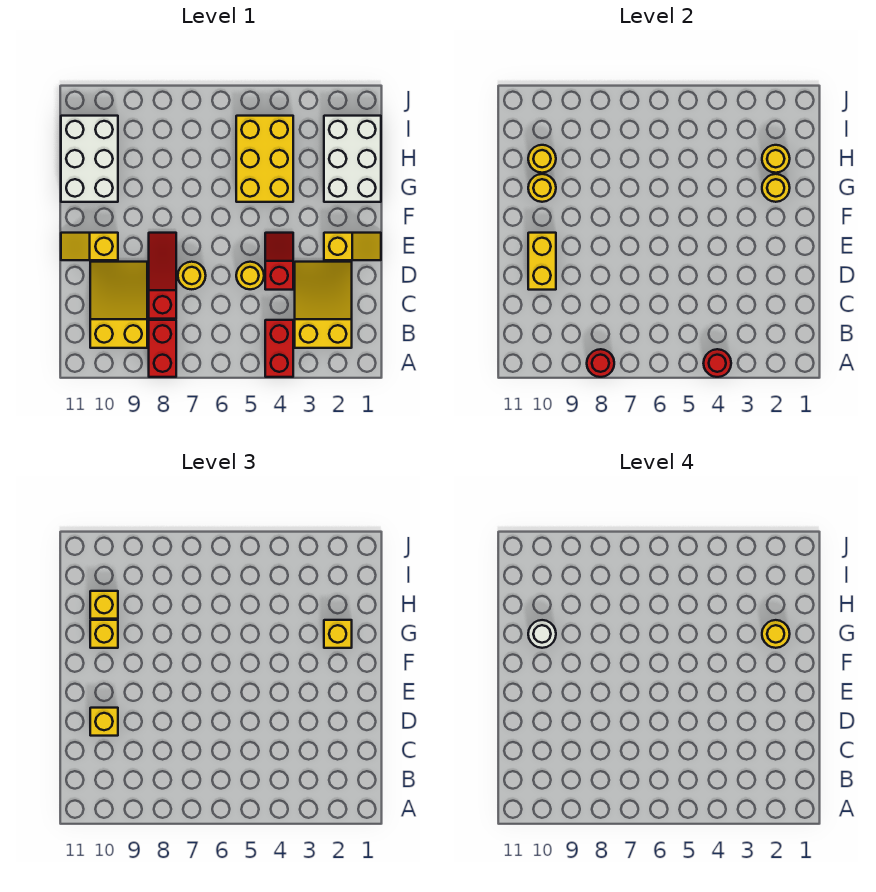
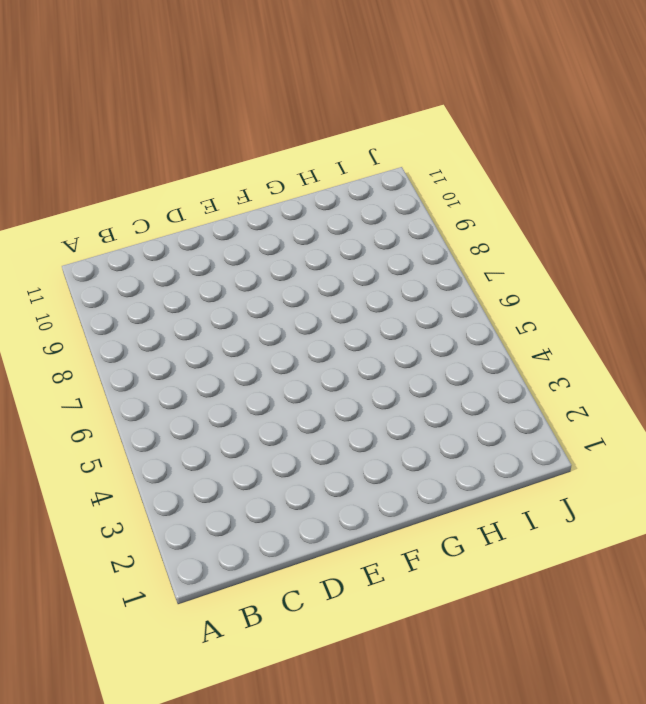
none -> red brick A4:B4 level 1
none -> red brick A8:B8 level 1
none -> yellow slope B2:D3 level 1 top B

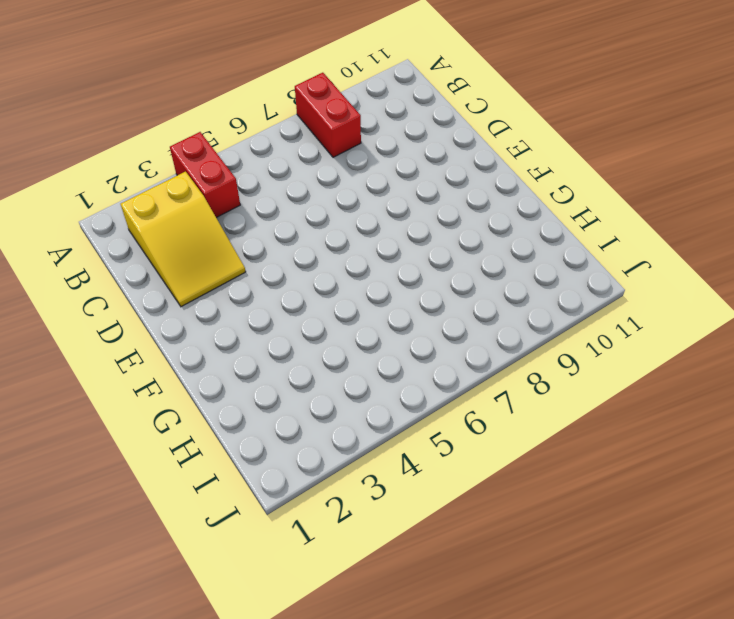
none -> yellow slope B9:D10 level 1 top B
none -> red slope C8:E8 level 1 top C
none -> red slope D4:E4 level 1 top D

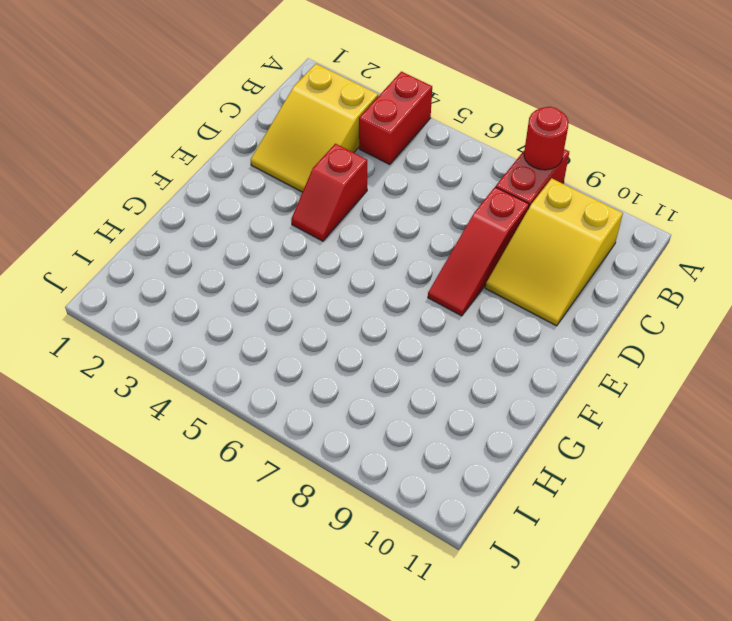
none -> yellow round brick D5 level 1
none -> yellow round brick D7 level 1
none -> yellow slope E1:E2 level 1 top 2

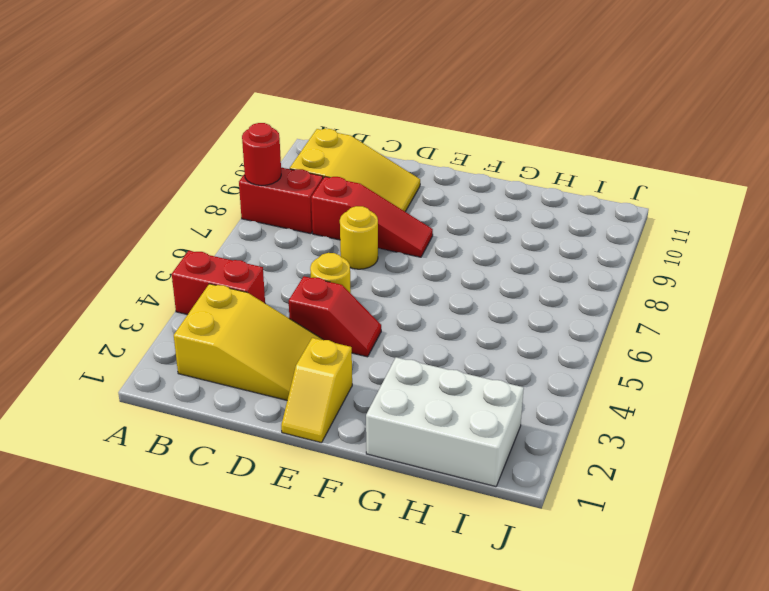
none -> yellow slope E10:E11 level 1 top 10
none -> yellow brick G4:I5 level 1
none -> white brick G10:I11 level 1

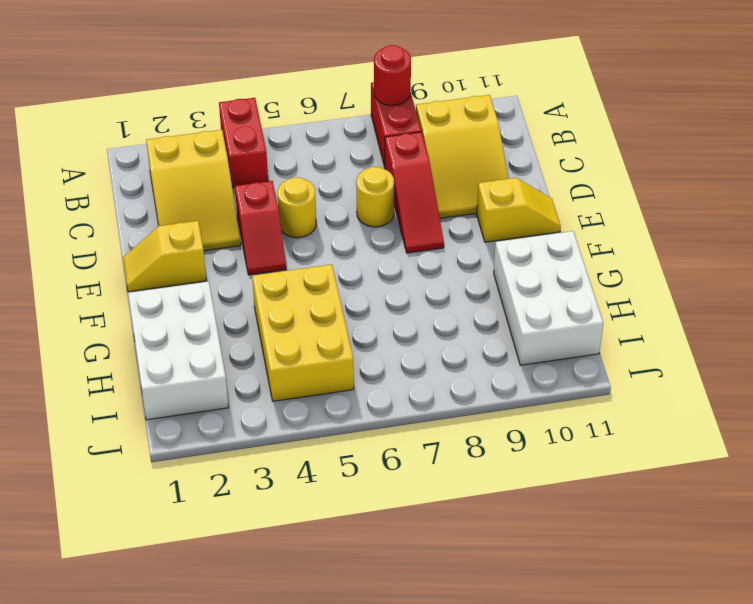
none -> red round brick A4 level 2
none -> yellow brick D10:E10 level 2
none -> yellow round brick G2 level 2

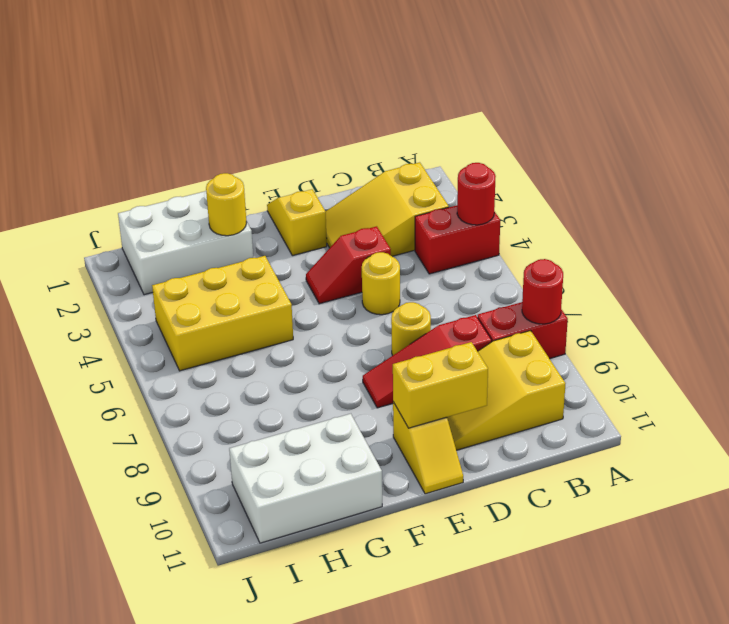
none -> yellow round brick G10 level 2
none -> yellow round brick H2 level 2
none -> yellow round brick H10 level 2

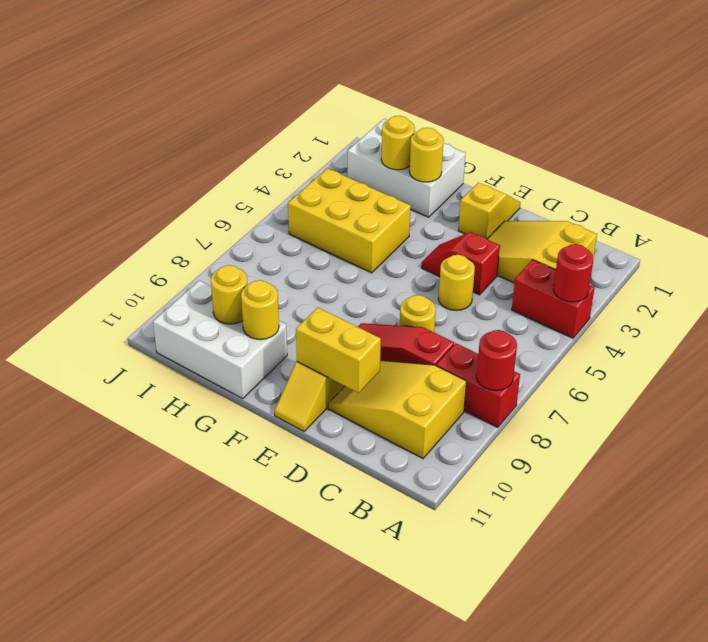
none -> yellow brick D10 level 3
none -> yellow brick G2 level 3
none -> yellow brick G10 level 3

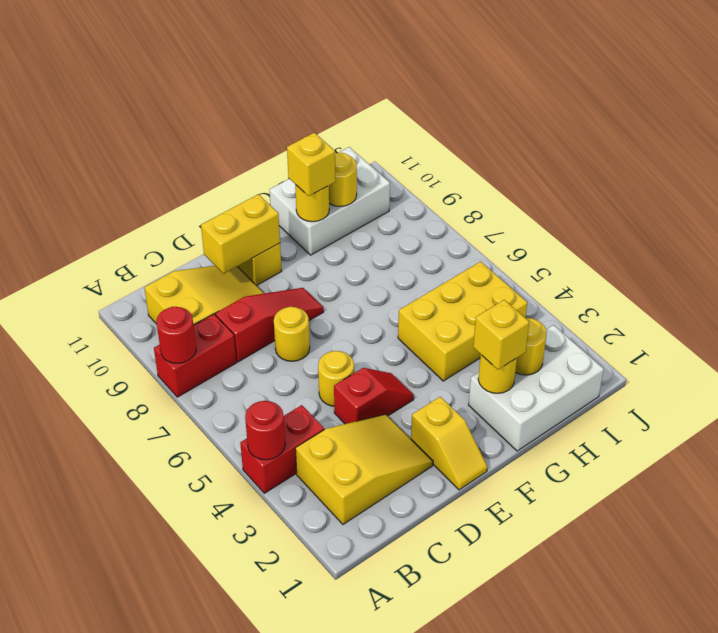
none -> yellow brick D10 level 3
none -> yellow brick H10 level 3
none -> yellow round brick G2 level 4

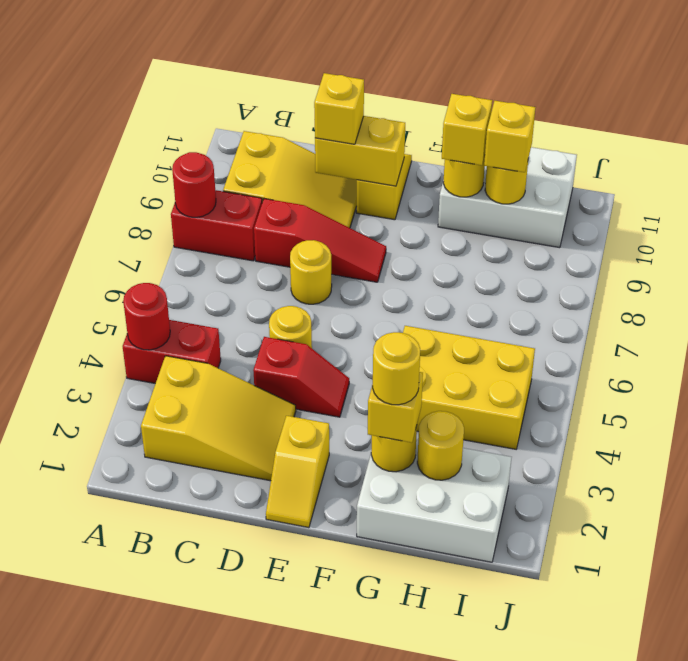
none -> white round brick G10 level 4

